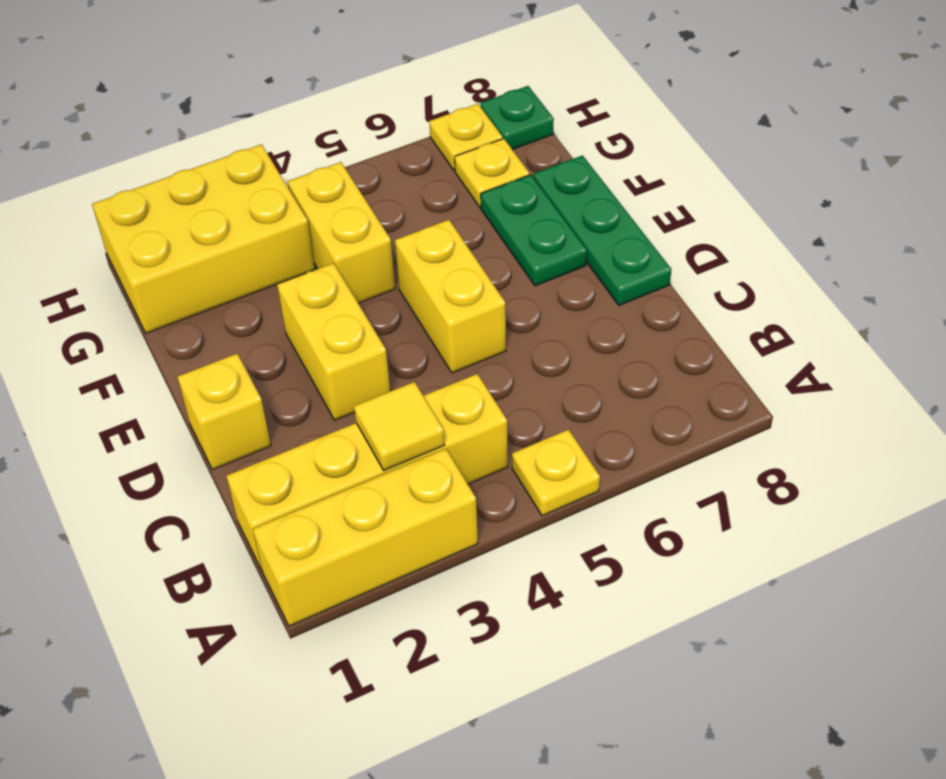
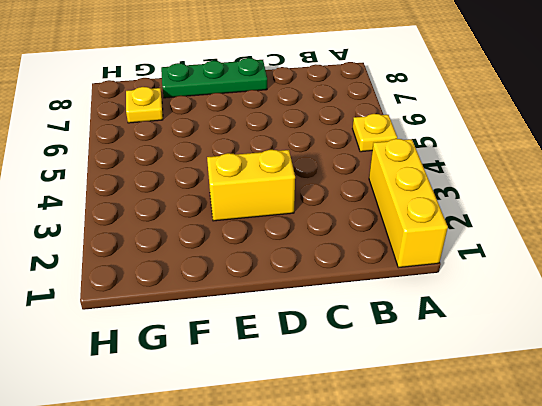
none -> yellow brick B1:B4 level 1
none -> yellow brick D1 level 1
none -> yellow brick D5:E5 level 1

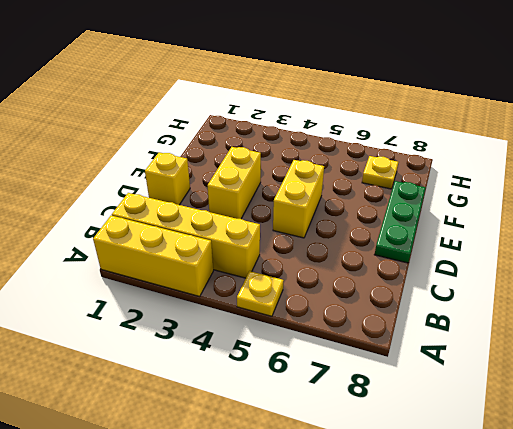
none -> green plate E7:F7 level 1
none -> yellow brick F4:G4 level 1
none -> yellow brick G1:H3 level 1

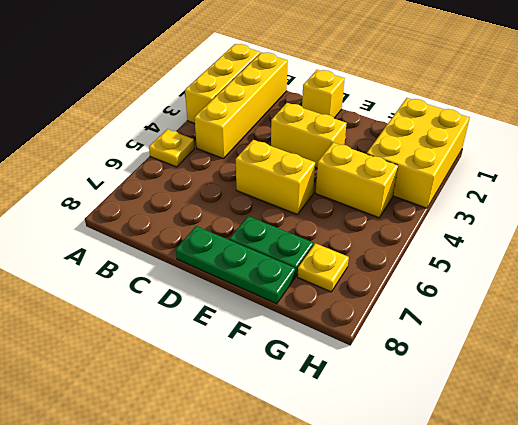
none -> yellow plate H7 level 1
none -> green plate H8 level 1
none -> yellow tile B3 level 2

